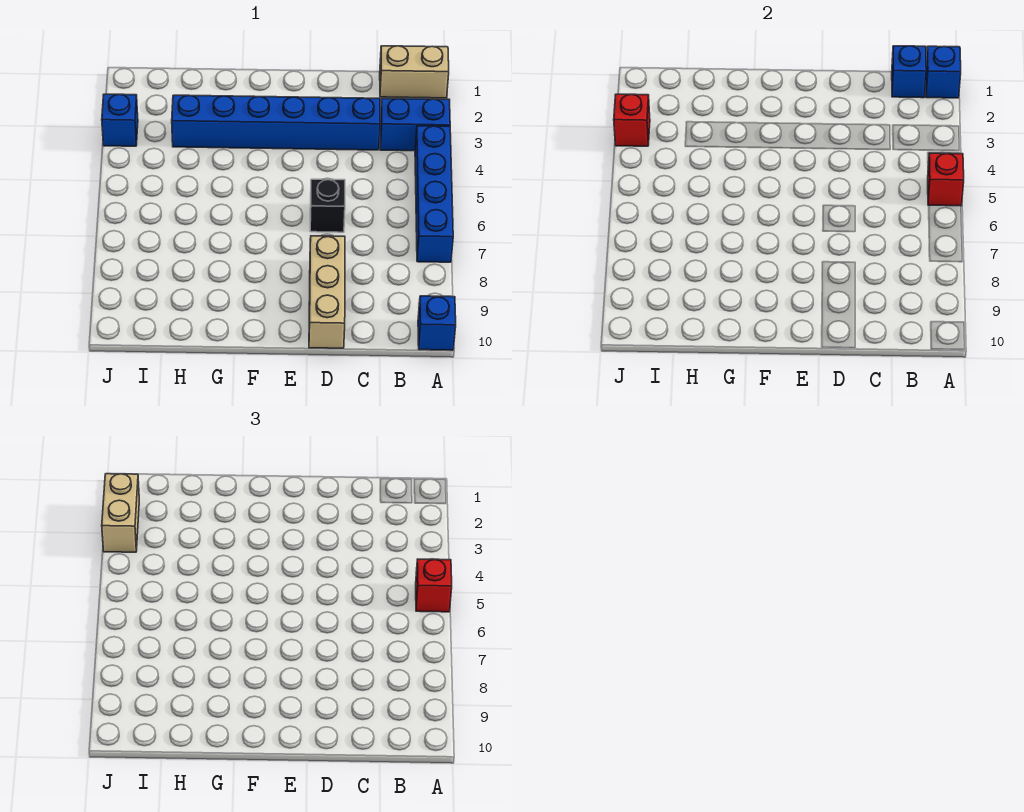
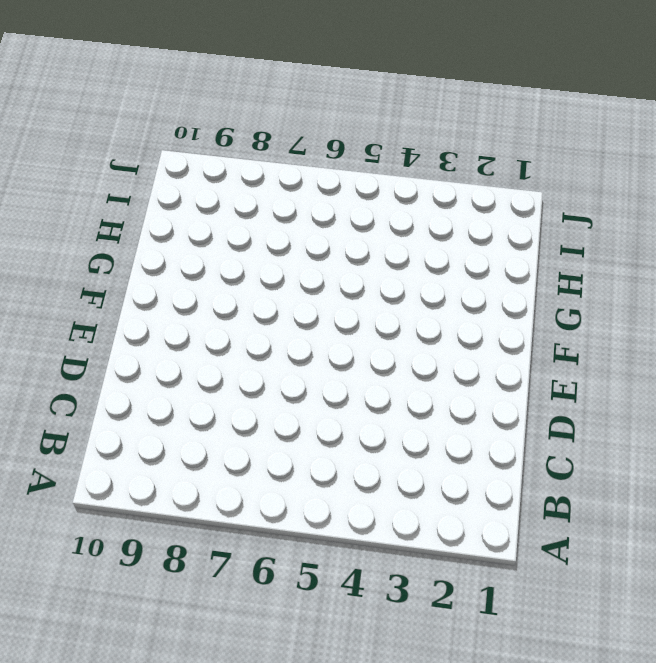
none -> tan brick A1:B1 level 1
none -> blue brick A3:B3 level 1
none -> blue brick A4:A7 level 1

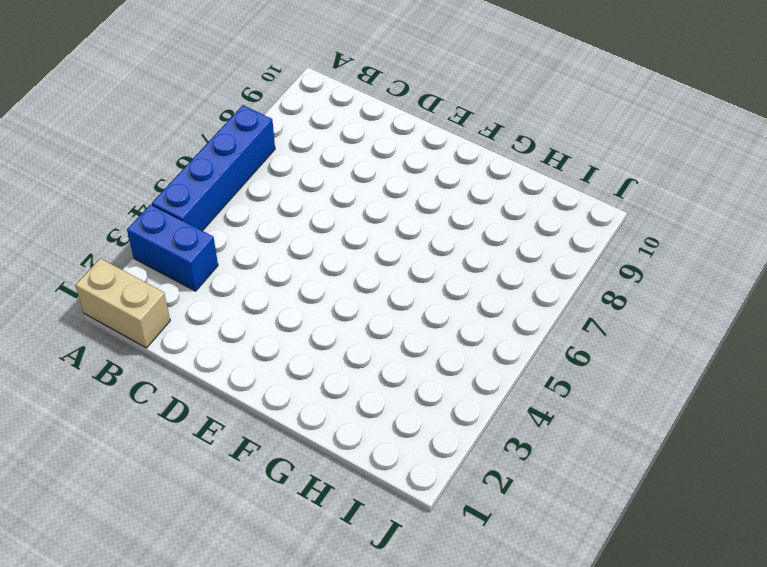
none -> blue brick A10 level 1
none -> blue brick C3:H3 level 1
none -> black brick D6 level 1

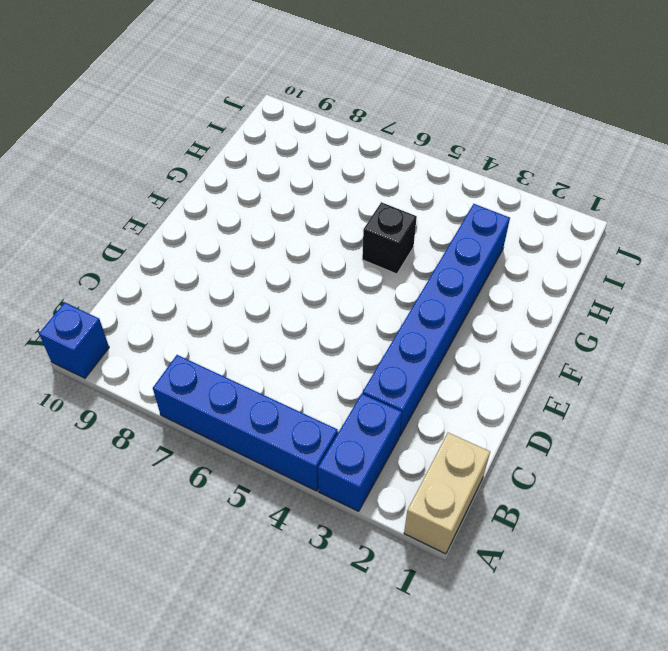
black brick G5 level 1 -> black brick D6 level 1
none -> tan brick D8:D10 level 1
none -> blue brick J3 level 1
none -> blue brick A1 level 2

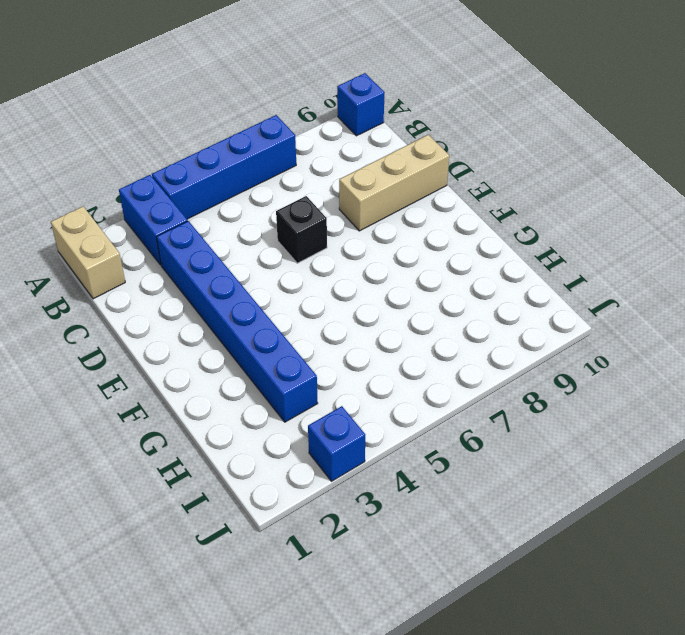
none -> blue brick A1 level 2
none -> red brick A5 level 2
none -> blue brick B1 level 2

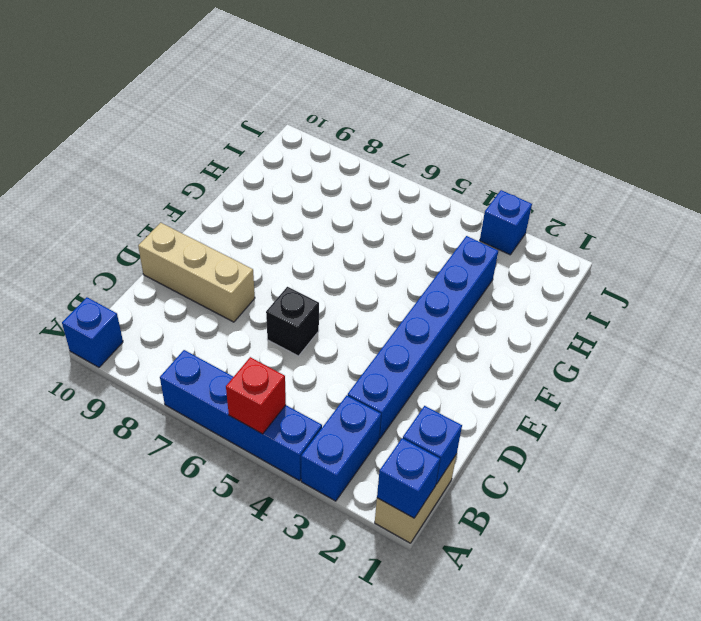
none -> red brick J3 level 2
none -> red brick A5 level 3
none -> tan brick J2:J3 level 3

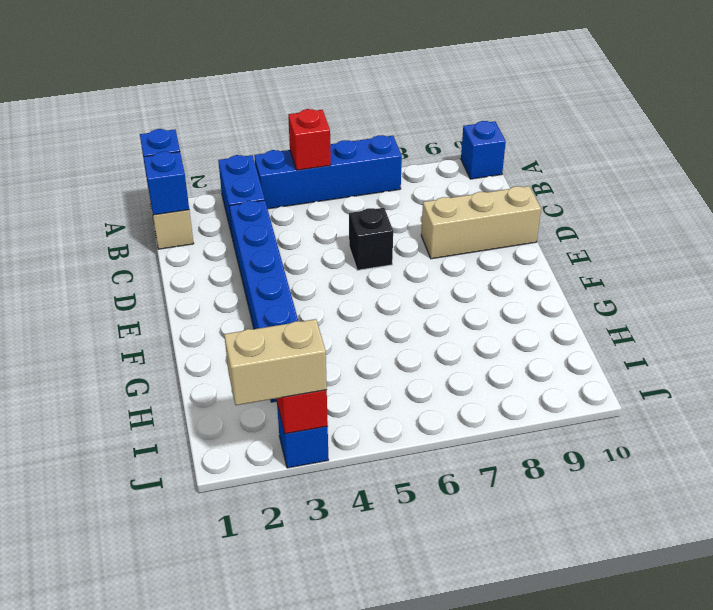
none -> red brick A5 level 3

